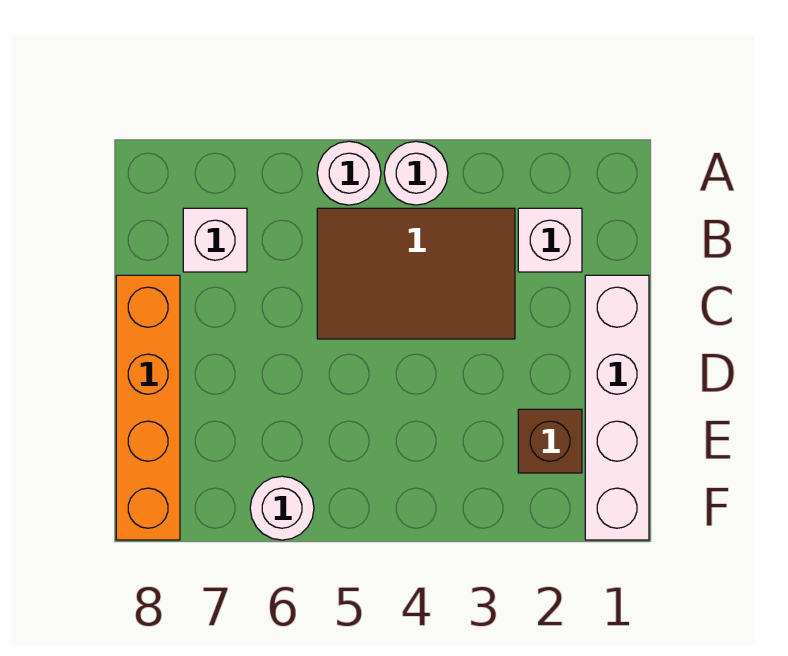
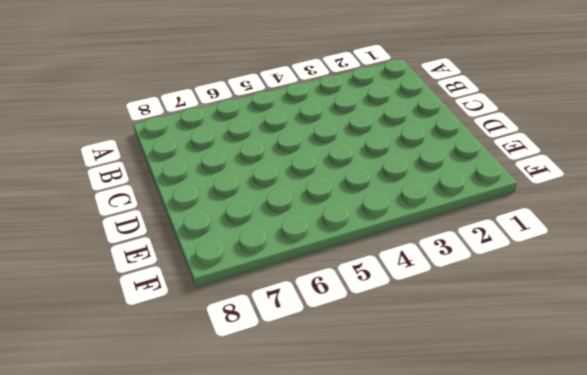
none -> white round brick A4 level 1
none -> white round brick A5 level 1

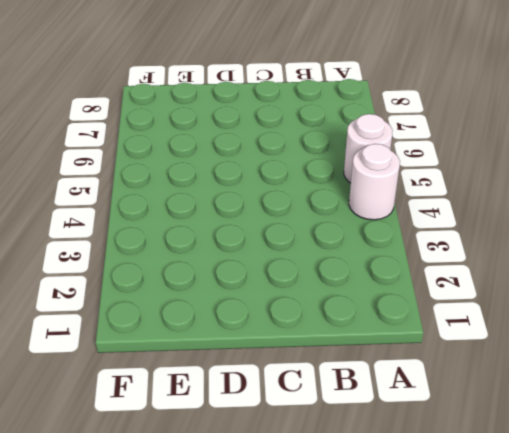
none -> white brick B2 level 1
none -> brown tile B3:C5 level 1

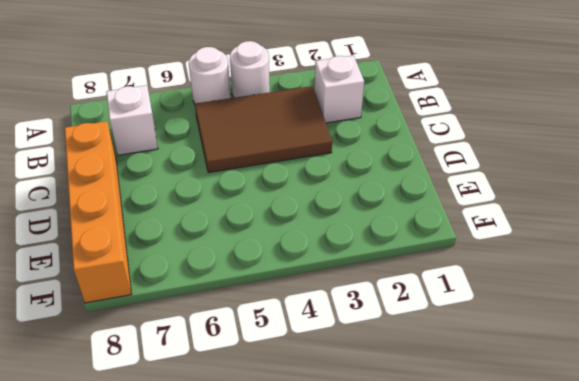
none -> white brick C1:F1 level 1
none -> brown brick E2 level 1

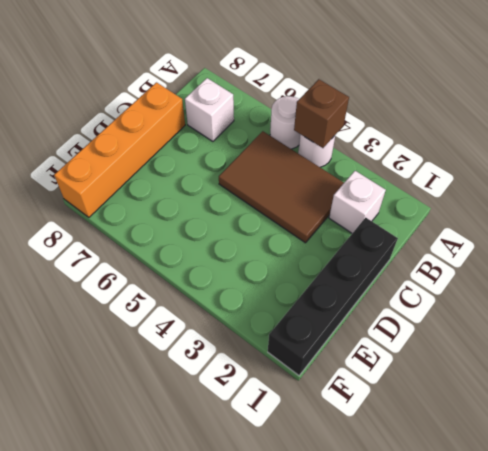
brown brick A4 level 2 -> brown brick E2 level 1
black brick C1:F1 level 1 -> white brick C1:F1 level 1
none -> white round brick F6 level 1

